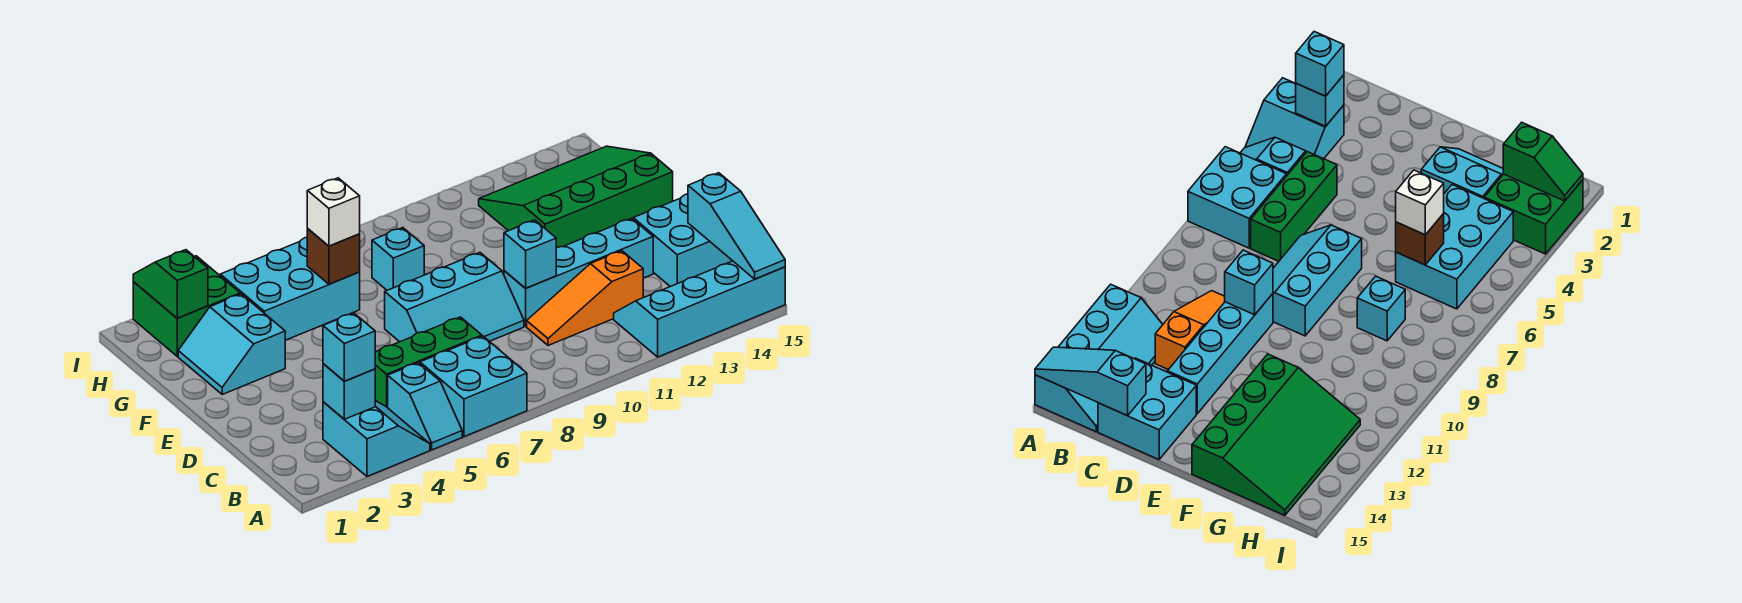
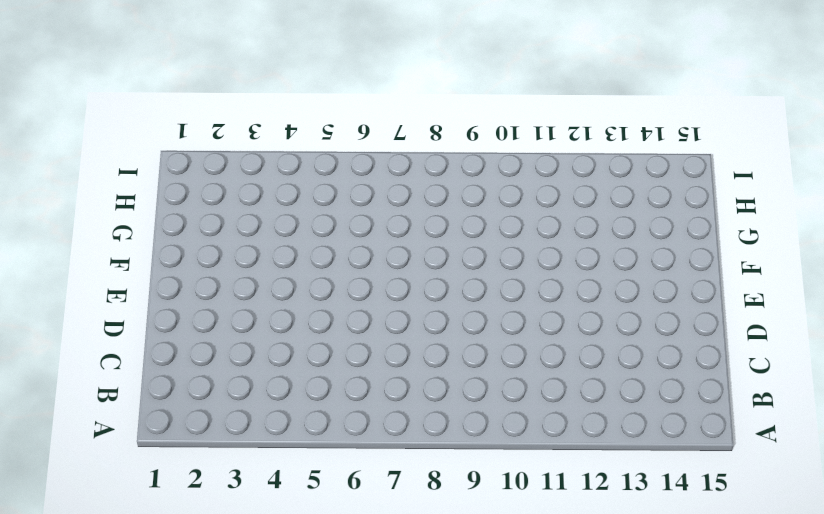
none -> cyan slope A3:B4 level 1 top 3
none -> cyan slope A5:B5 level 1 top B
none -> cyan brick A6:B7 level 1

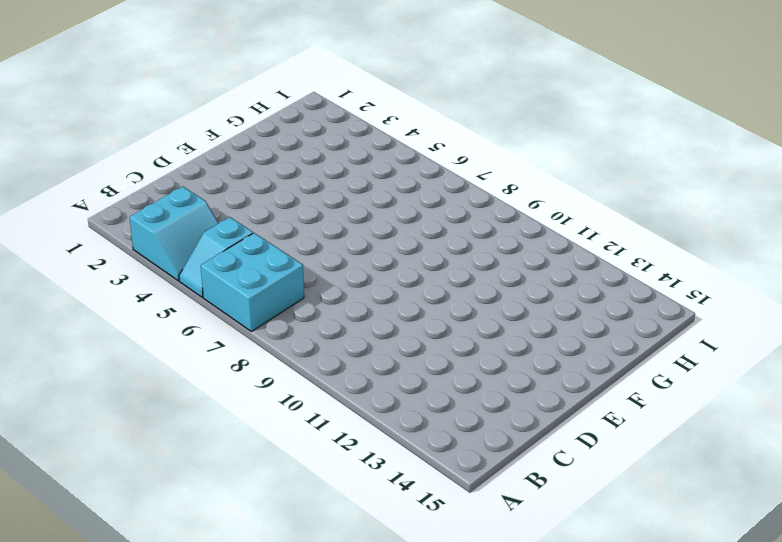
none -> cyan slope A12:B15 level 1 top A
none -> green brick C5:C7 level 1
none -> orange slope C10:C12 level 1 top 12

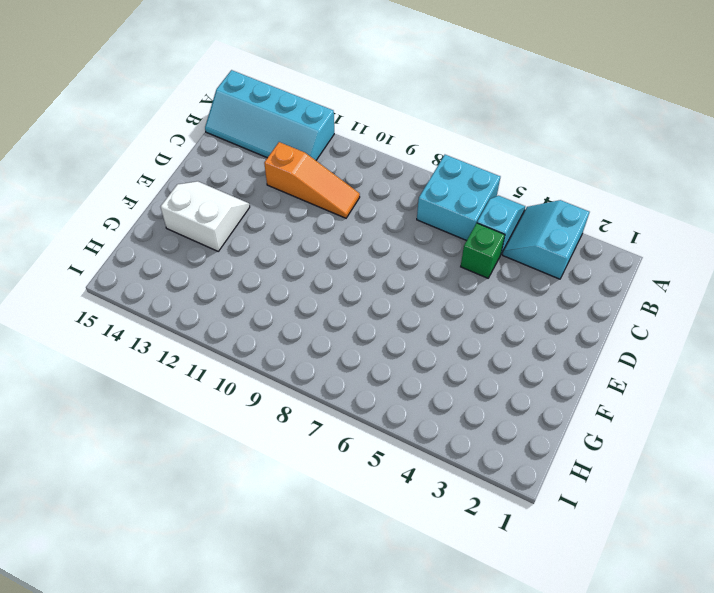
green brick C5 level 1 -> green brick C5:C7 level 1
white slope E13:F14 level 1 top F -> green slope F12:H15 level 1 top F
none -> cyan brick C14:D15 level 1
none -> cyan slope D7:E9 level 1 top E
none -> cyan brick D10:D13 level 1

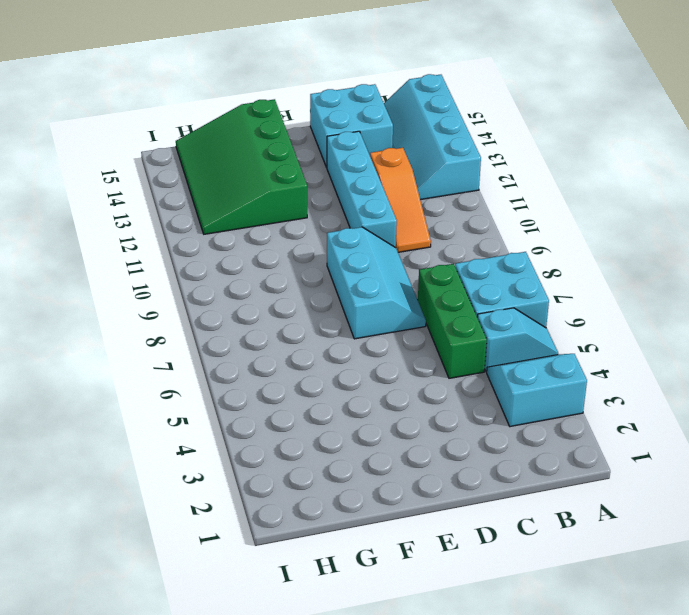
none -> cyan slope F2:G3 level 1 top 3
none -> cyan brick G4:H6 level 1
none -> cyan brick G8 level 1

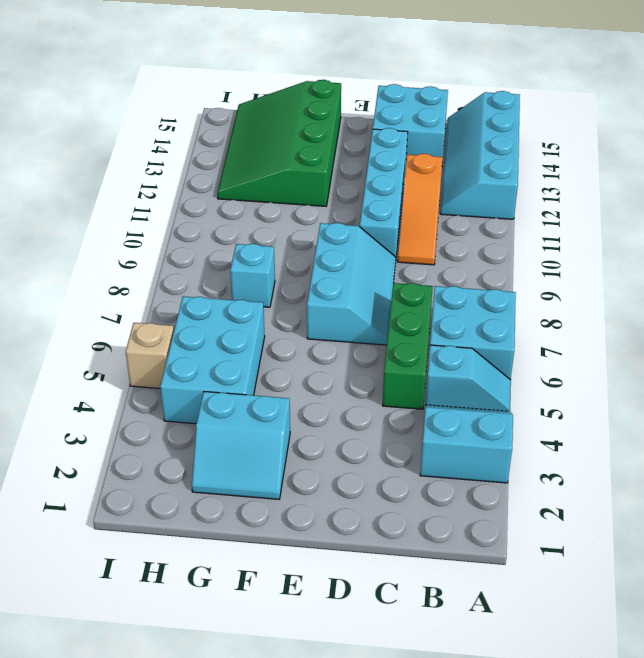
tan brick I5 level 1 -> none
none -> green brick H2:I3 level 1
none -> cyan slope A15:C15 level 2 top C
none -> cyan brick B3 level 2

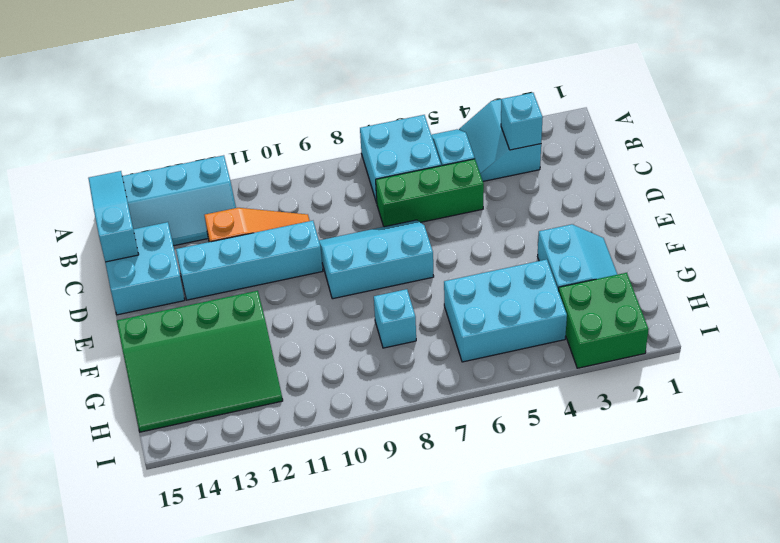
none -> cyan brick D10 level 2
none -> brown brick G6 level 2
none -> green slope H2:I2 level 2 top H

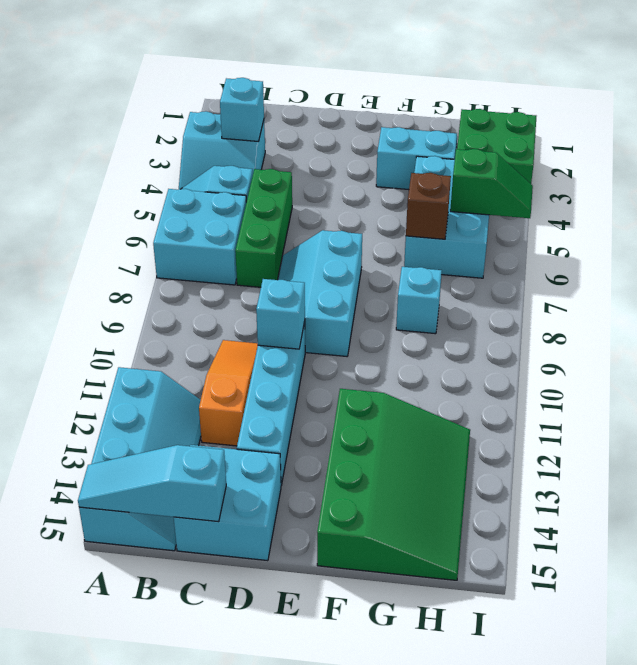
green slope H5:I5 level 2 top H -> green slope H2:I2 level 2 top H
none -> cyan brick B3 level 3
none -> white brick G6 level 3

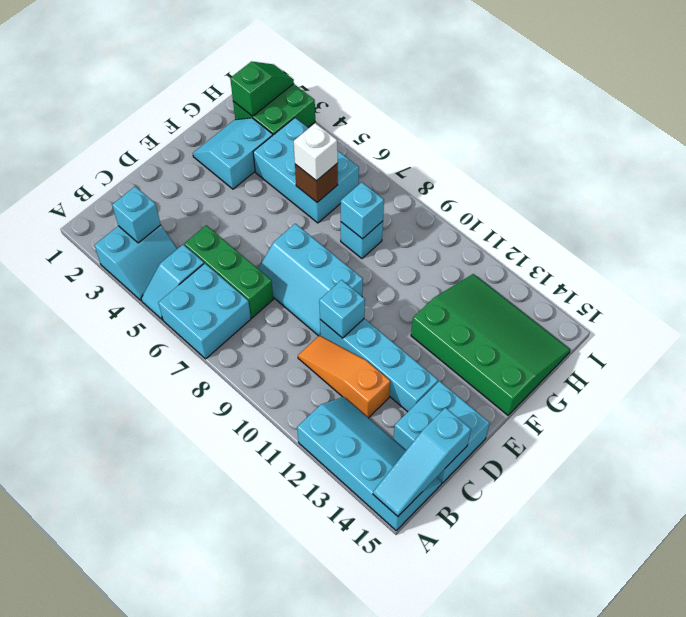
cyan brick G8 level 2 -> cyan brick B3 level 3

